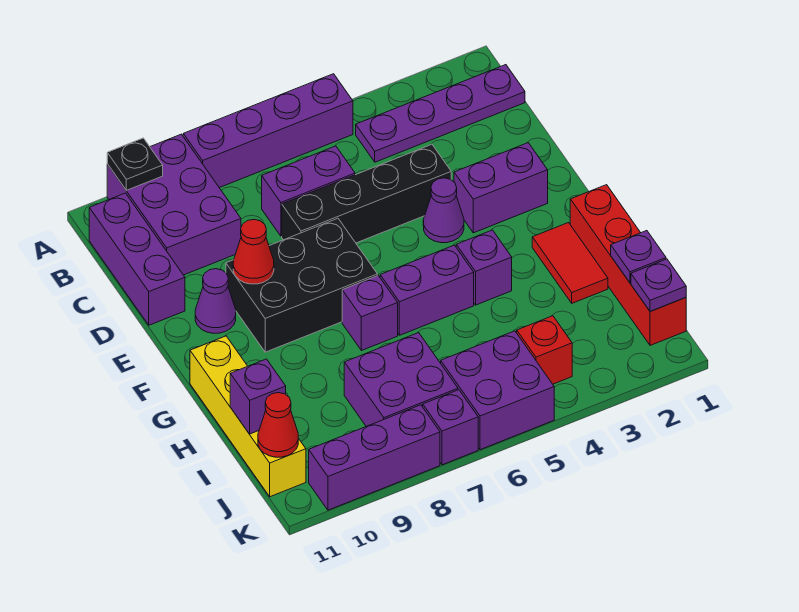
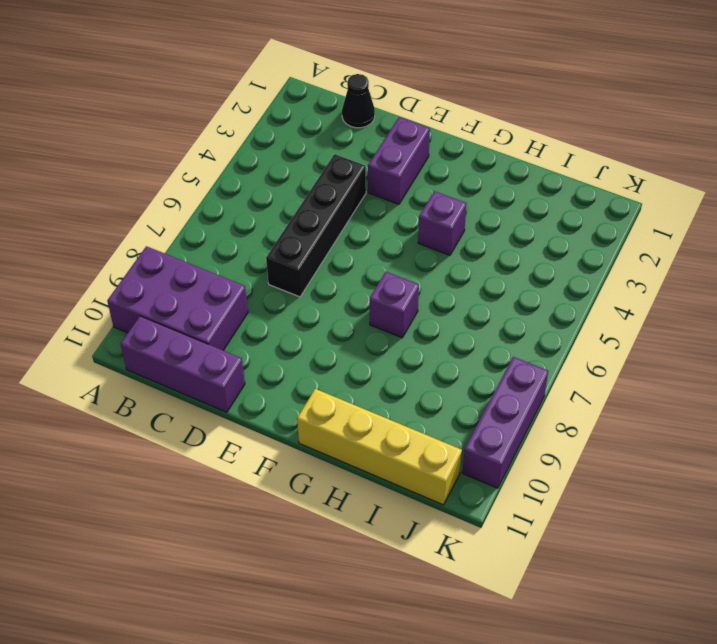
black cone C1 level 1 -> none
none -> purple brick A5:A8 level 1
none -> purple plate B1:B4 level 1
none -> purple brick C6:C7 level 1

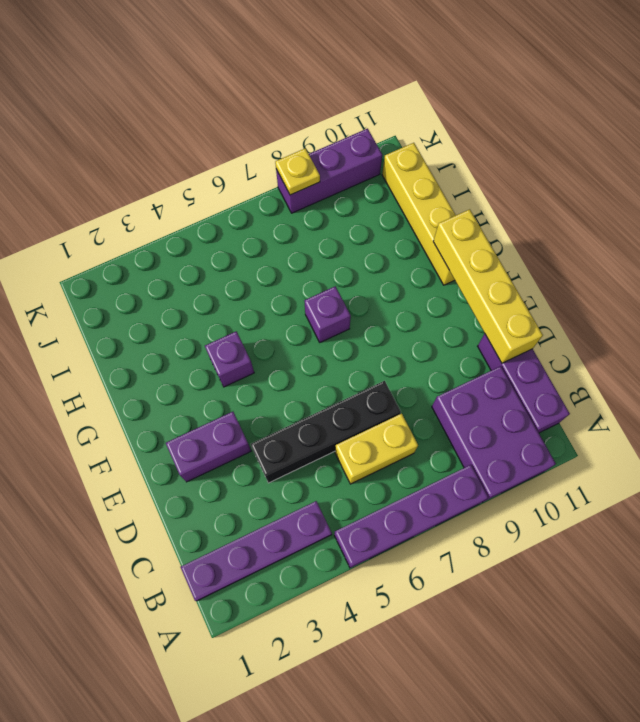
yellow brick C6:C7 level 1 -> purple brick C6:C7 level 1
yellow brick D11:G11 level 2 -> none
yellow plate K8 level 2 -> none
none -> purple cone E4 level 1
none -> black brick E7:F9 level 1
none -> purple cone E10 level 1

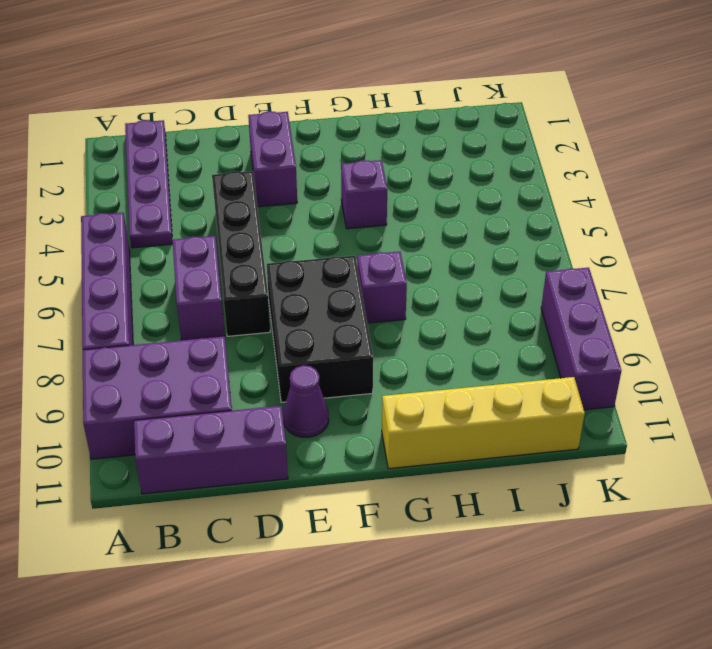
none -> purple cone E4 level 1
none -> red brick G1:J1 level 1
none -> red tile G2:H2 level 1

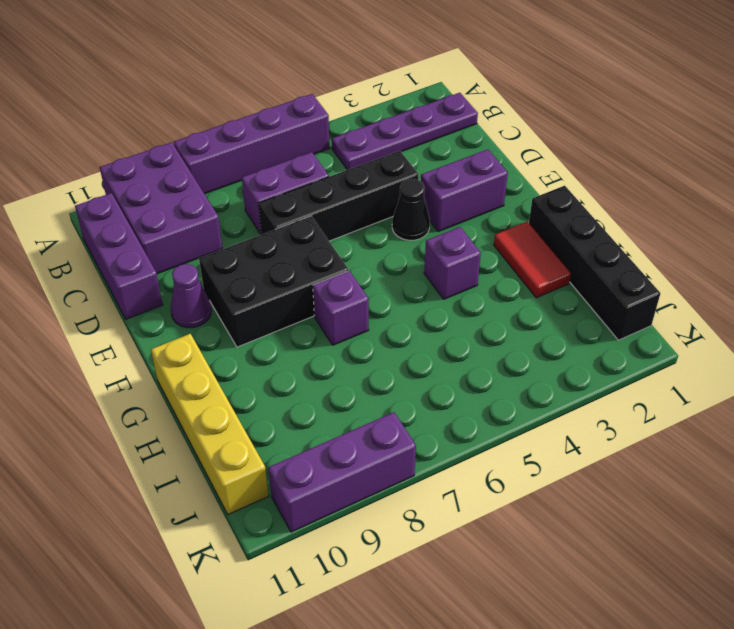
black cone E4 level 1 -> purple cone E4 level 1
black brick G1:J1 level 1 -> red brick G1:J1 level 1
none -> purple brick G5:G6 level 1
none -> purple brick I7:J8 level 1
none -> red brick J4 level 1

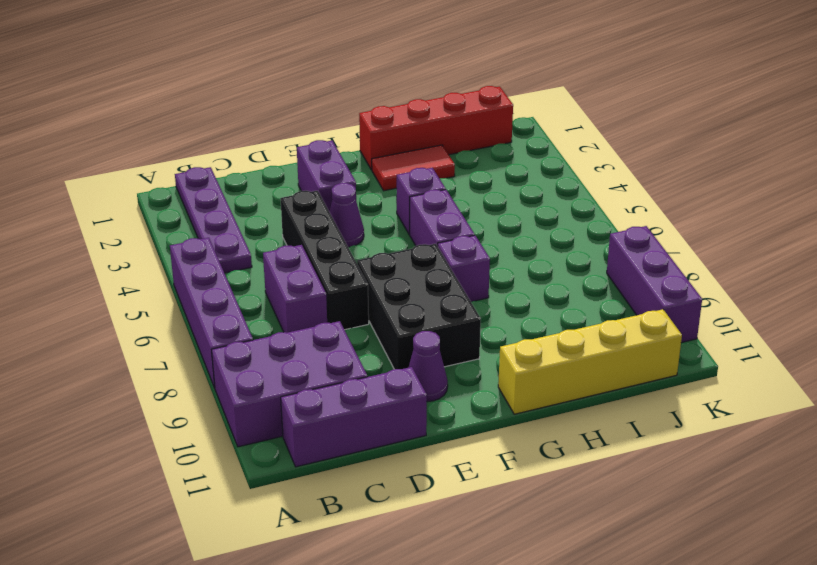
none -> purple brick I7:J8 level 1
none -> red brick J4 level 1
none -> purple brick J5:K6 level 1

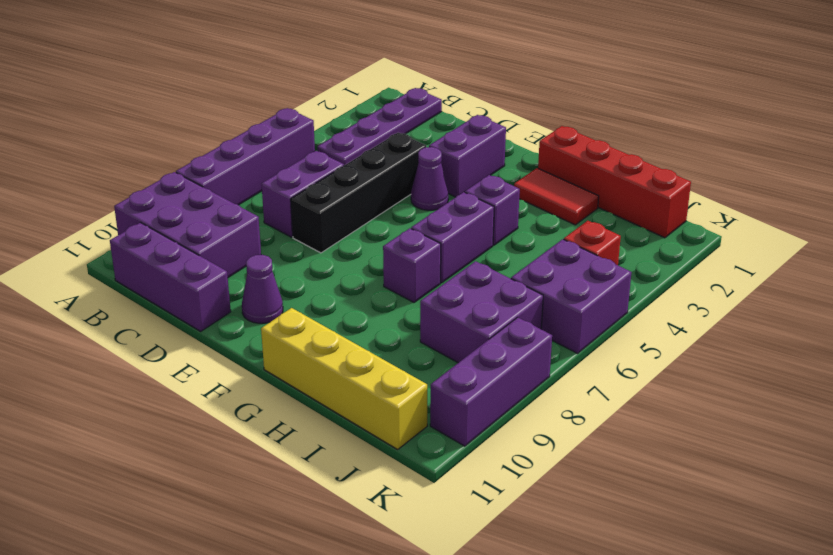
none -> black brick E7:F9 level 1
none -> purple brick K7 level 1
none -> black plate A10 level 2

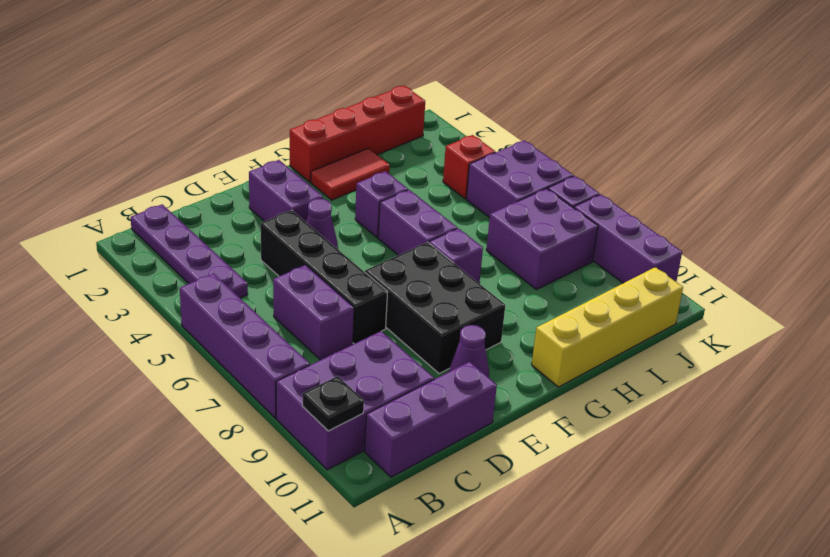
none -> red cone E9 level 2
none -> purple plate I1 level 2
none -> purple brick I11 level 2

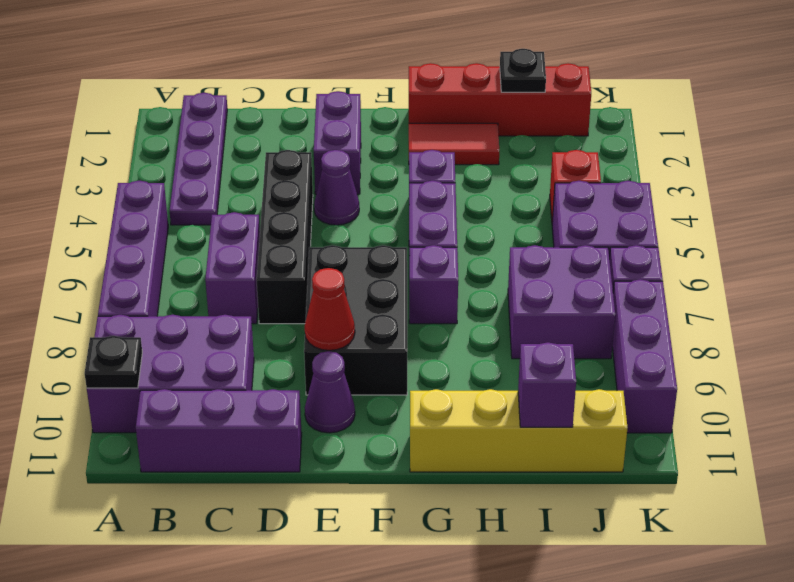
black plate I1 level 2 -> purple plate I1 level 2
none -> purple plate J1 level 2
none -> red cone J11 level 2

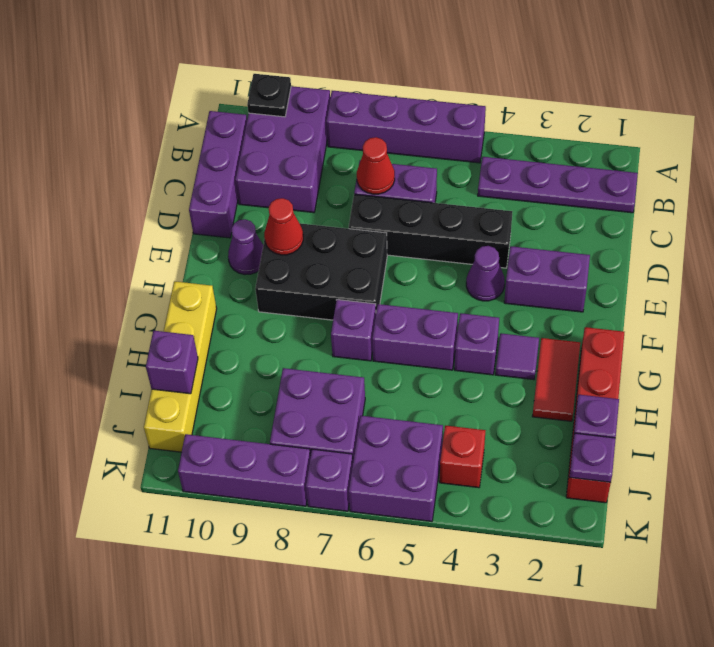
red cone C7 level 2 -> red cone J11 level 2
purple tile G3 level 1 -> none

